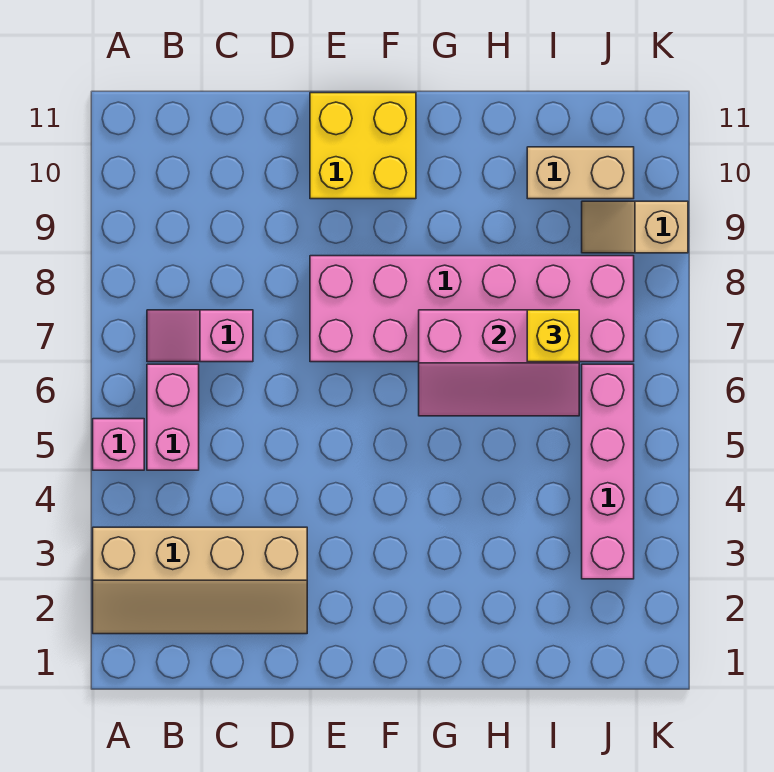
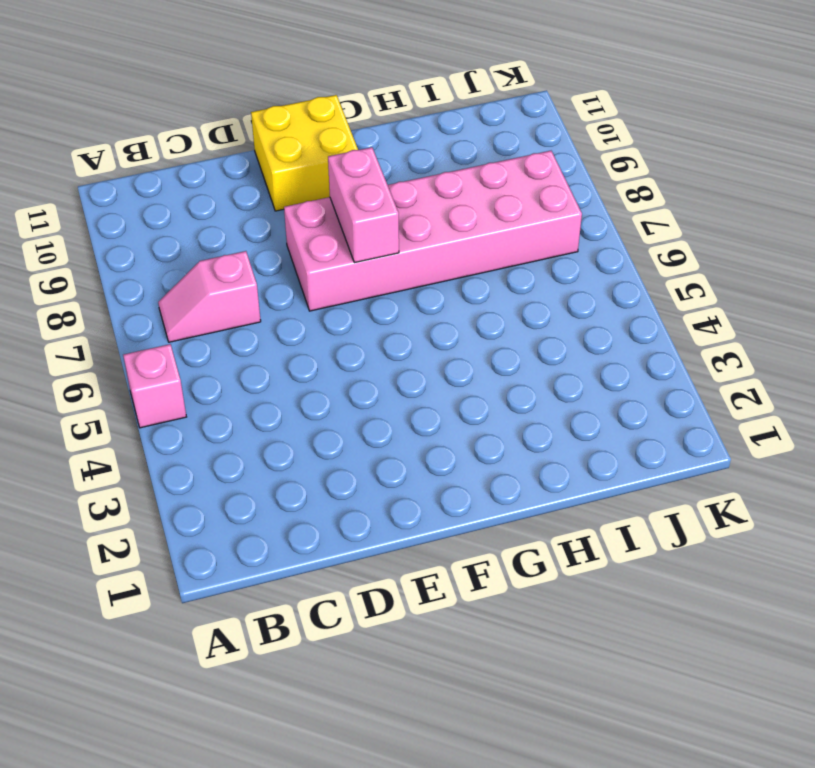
pink brick F7:F8 level 2 -> pink brick B5:B6 level 1
none -> tan slope A2:D3 level 1 top 3
none -> tan brick I10:J10 level 1

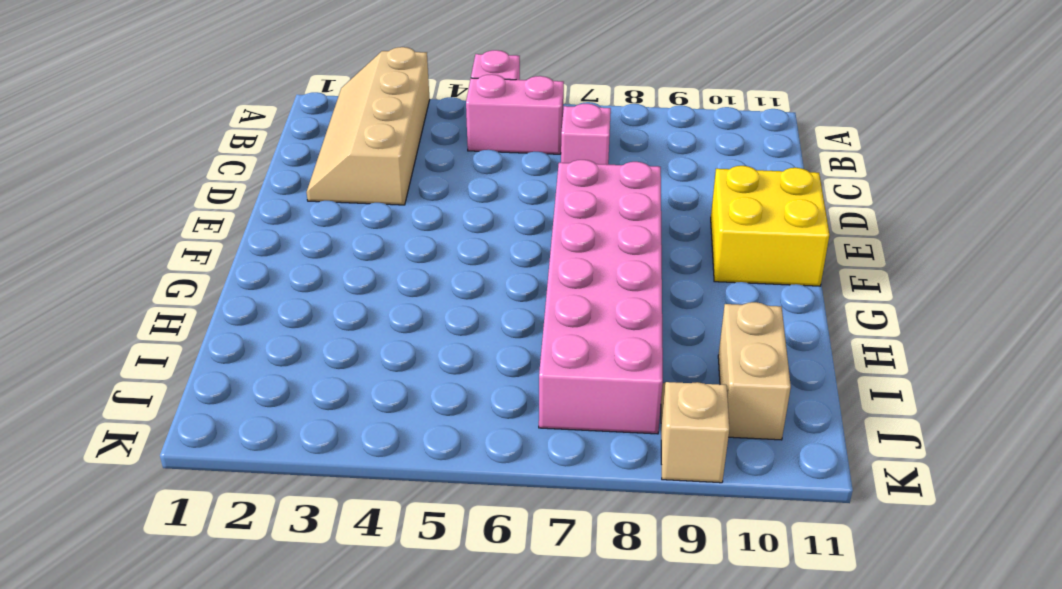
none -> pink brick J3:J6 level 1
none -> pink slope G6:I7 level 2 top 7

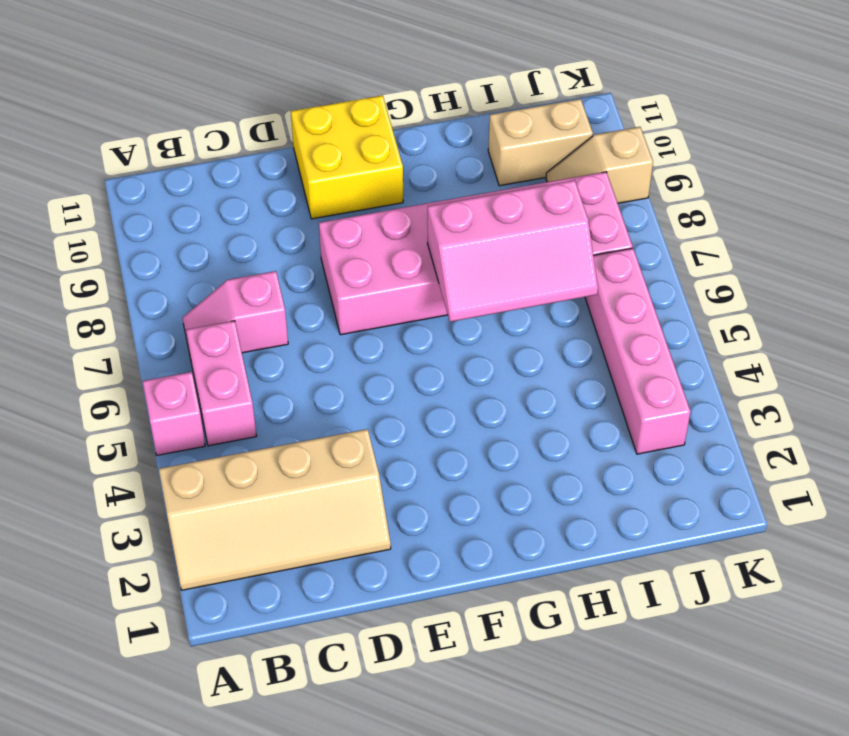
none -> yellow brick I7 level 3

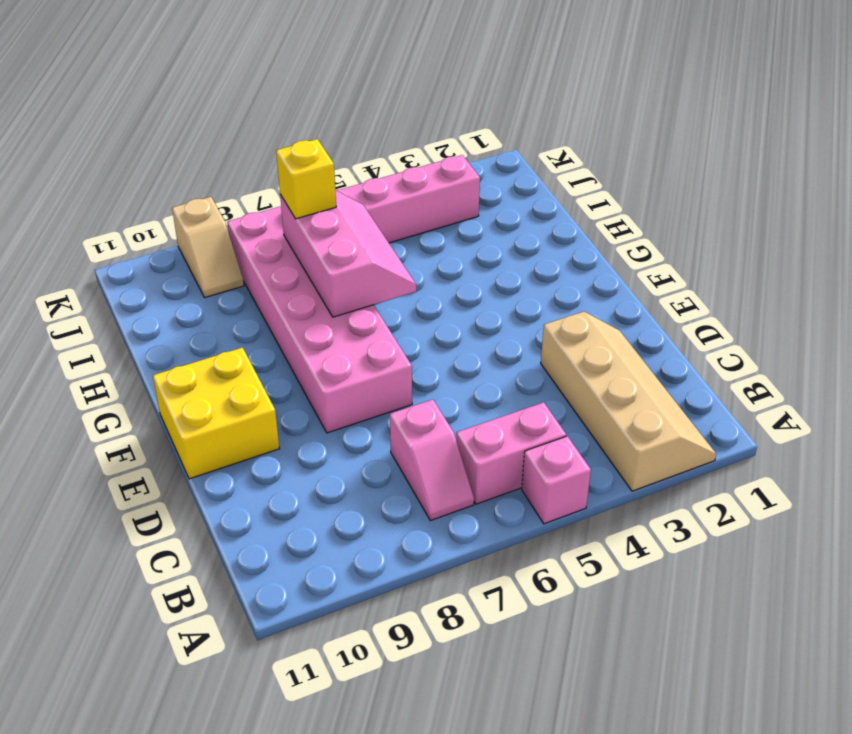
none -> tan brick I10:J10 level 1

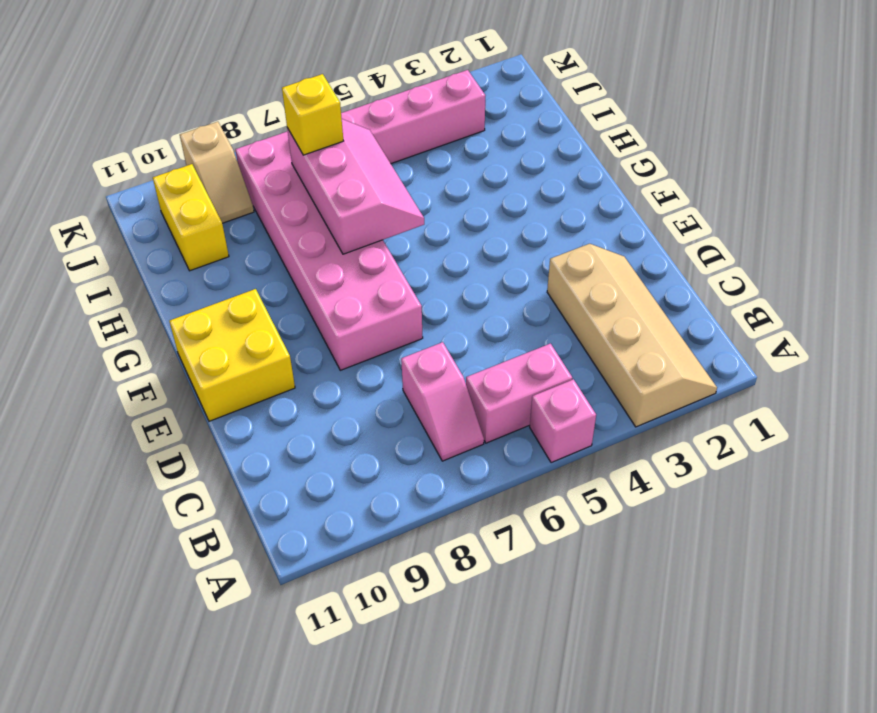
yellow brick I10:J10 level 1 -> tan brick I10:J10 level 1

